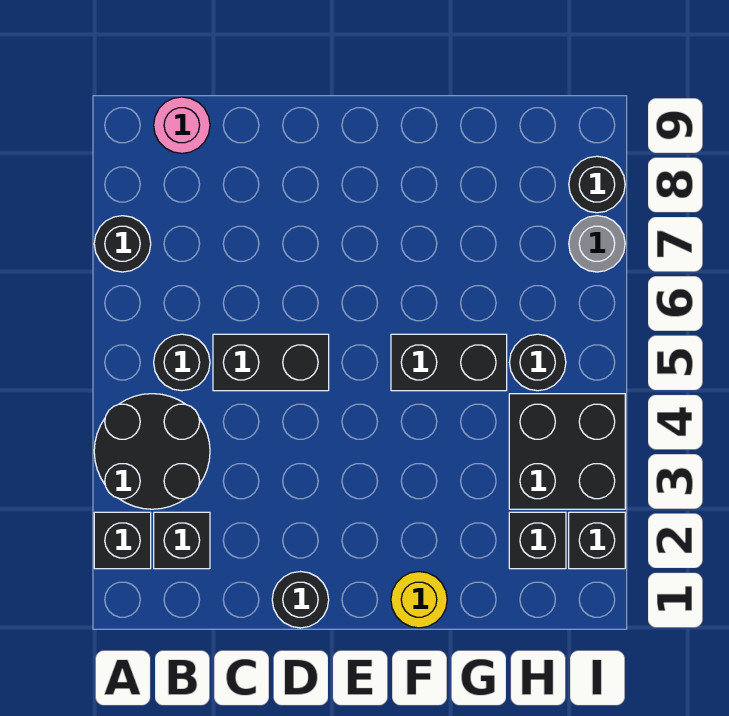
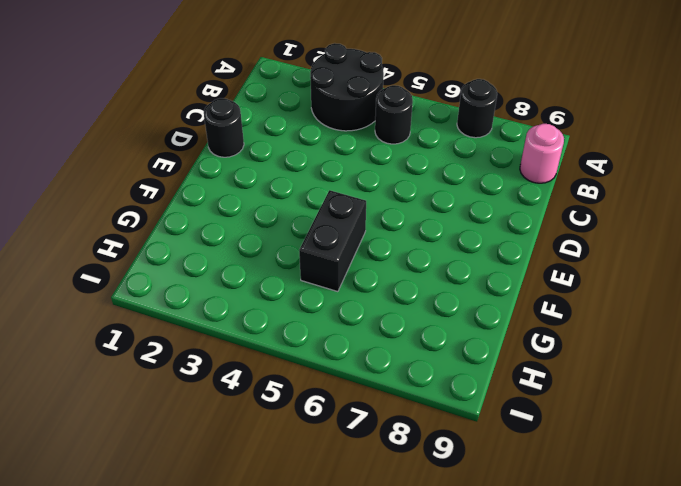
none -> black brick A2 level 1
none -> black brick B2 level 1
none -> black brick C5:D5 level 1

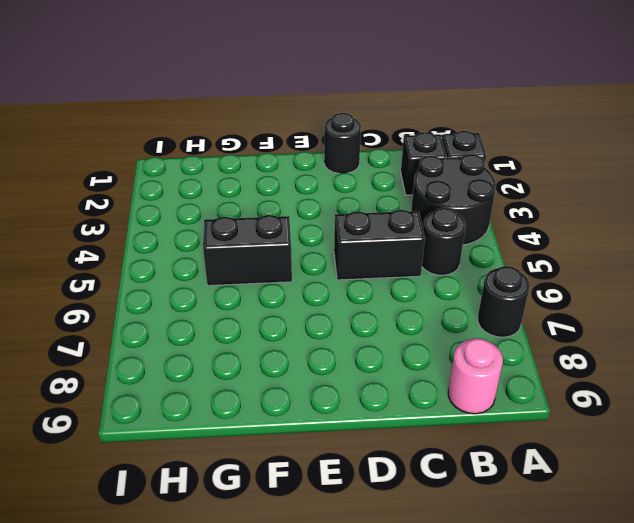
none -> yellow round brick F1 level 1
none -> black brick H2 level 1
none -> black brick H3:I4 level 1

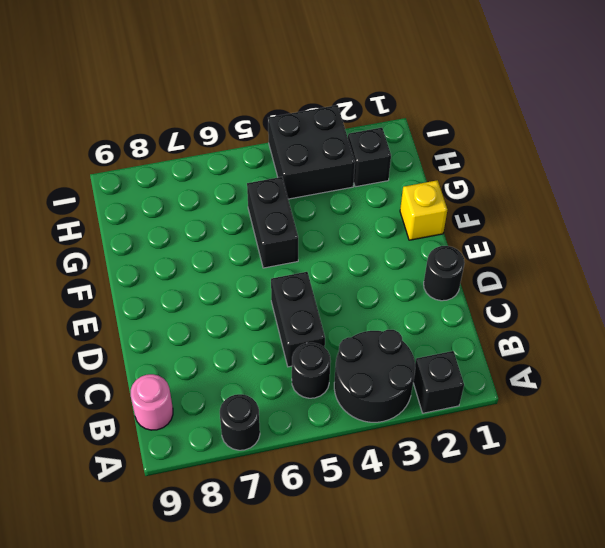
yellow brick F1 level 1 -> yellow round brick F1 level 1
none -> black brick B2 level 1
none -> black round brick H5 level 1
none -> black brick I2 level 1

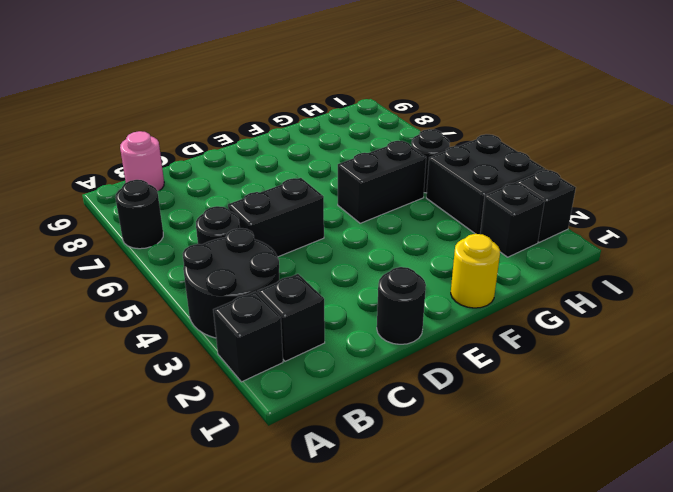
none -> grey round brick I7 level 1
none -> black round brick I8 level 1

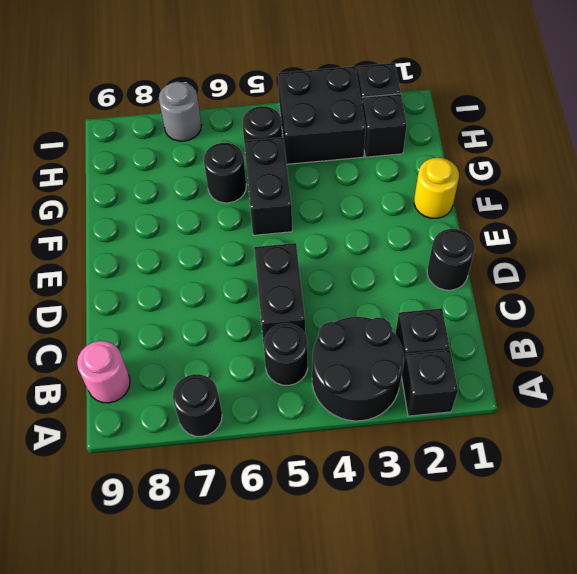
black round brick G6 level 1 -> black round brick I8 level 1

